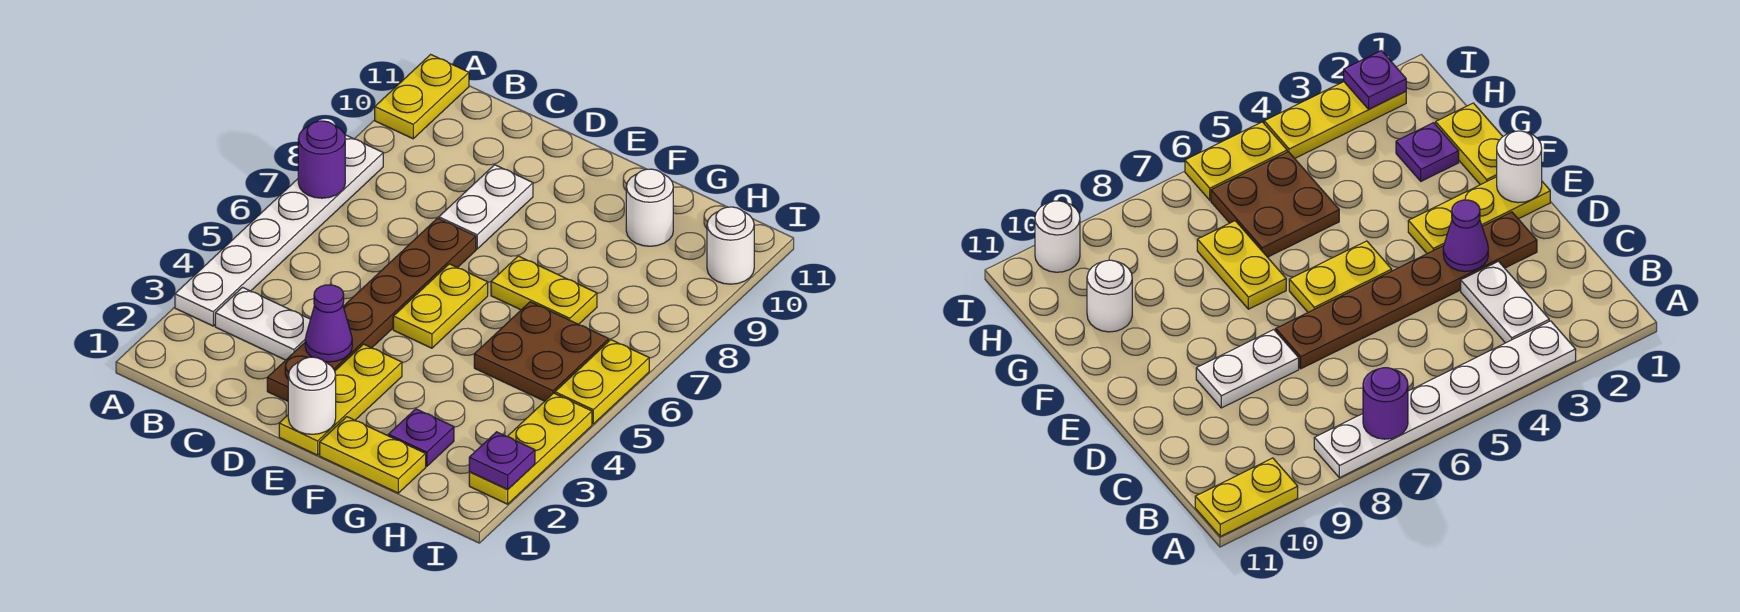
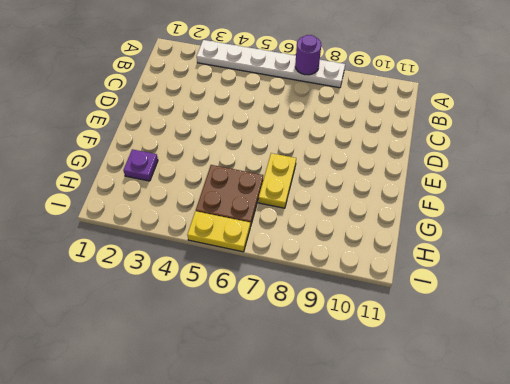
none -> yellow plate A10:A11 level 1
none -> white plate B3:C3 level 1
none -> brown plate D2:D7 level 1

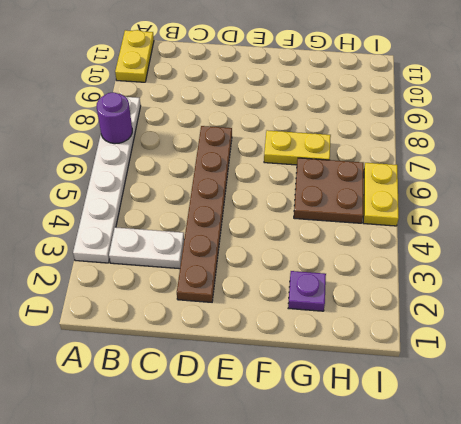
none -> white plate D8:D9 level 1
none -> yellow plate E1:E3 level 1
none -> yellow plate E5:E6 level 1

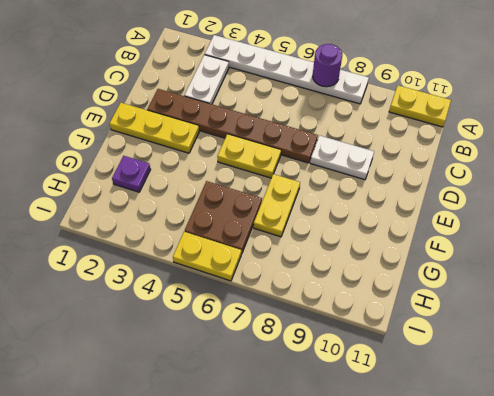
none -> yellow plate F1:G1 level 1
none -> white round brick G10 level 1
none -> yellow plate I2:I4 level 1

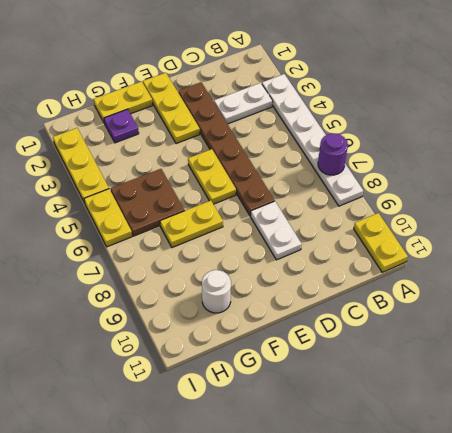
none -> white round brick I10 level 1
none -> purple cone D3 level 2
none -> white round brick E1 level 2

